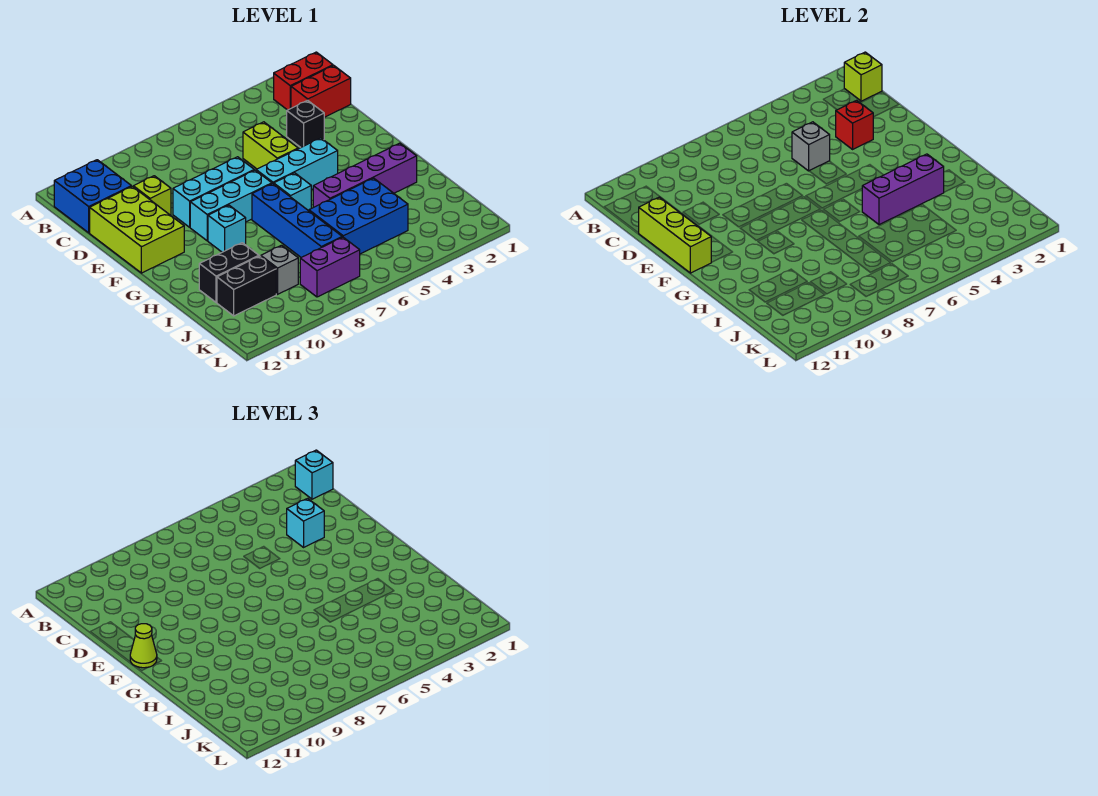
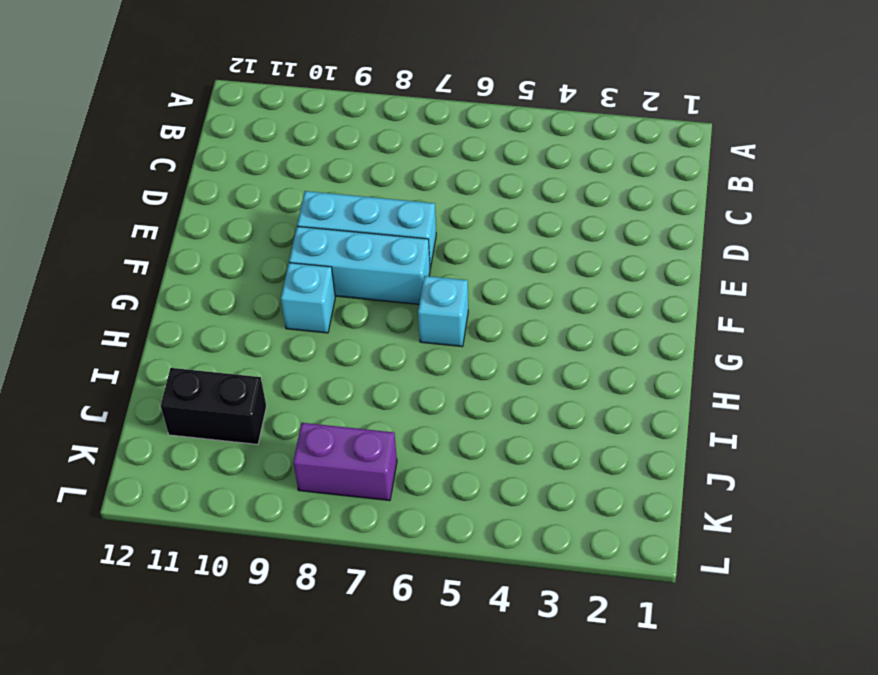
none -> red brick B1:B2 level 1
none -> blue brick B11:C12 level 1
none -> red brick C1:C2 level 1

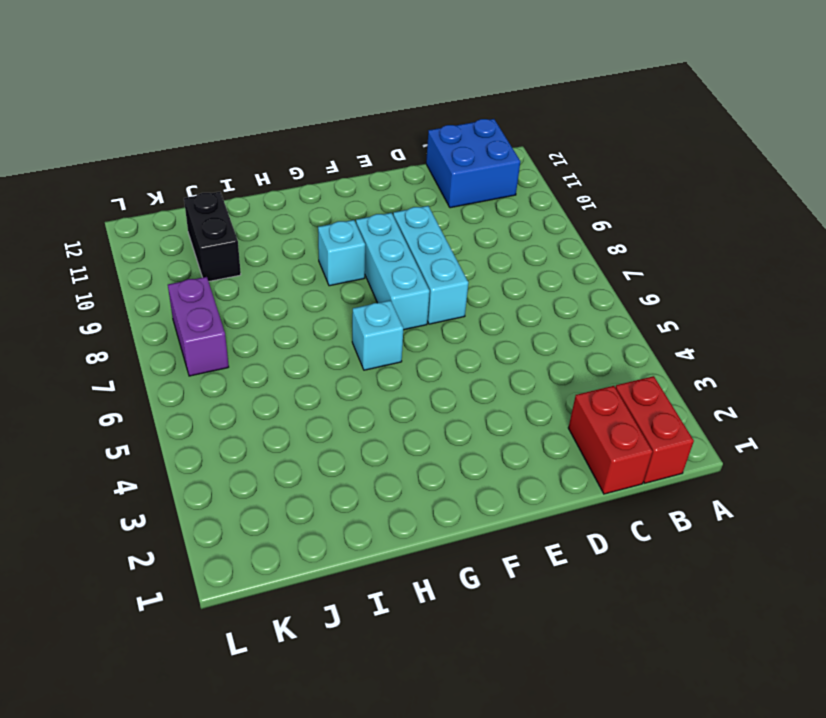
none -> black brick D3 level 1
none -> lime brick D5:E5 level 1
none -> lime brick D10 level 1

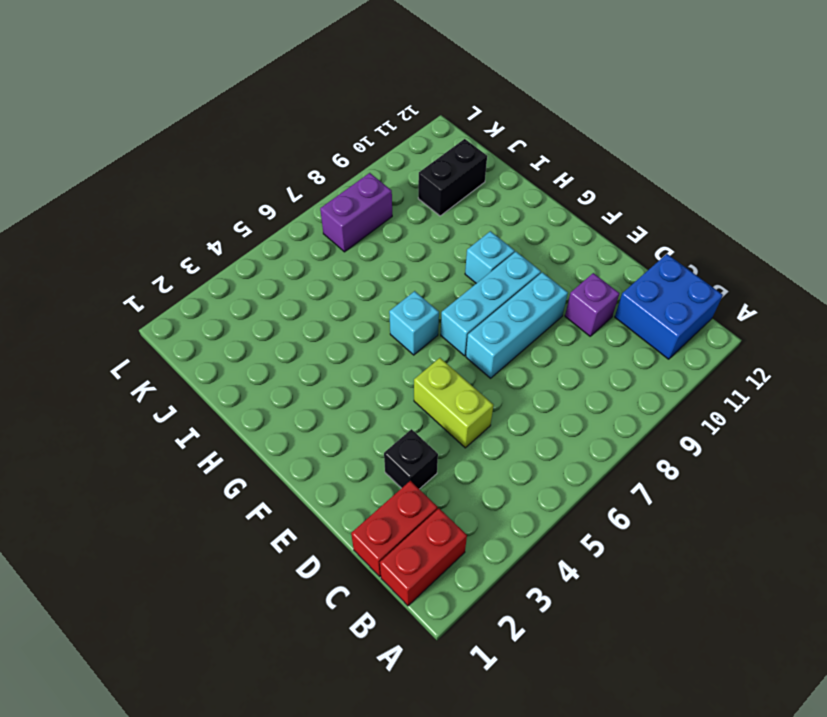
purple brick D10 level 1 -> lime brick D10 level 1
none -> lime brick D11:F12 level 1
none -> cyan brick F4:F6 level 1
none -> blue brick G7:J7 level 1

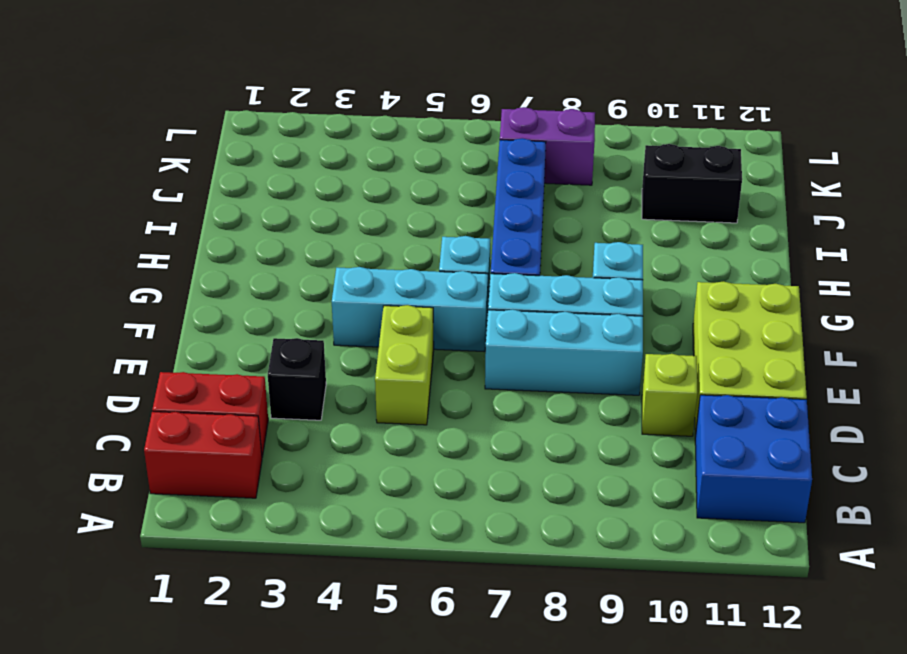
none -> purple brick H2:H5 level 1
none -> blue brick I4:J6 level 1
none -> black brick I10:I11 level 1

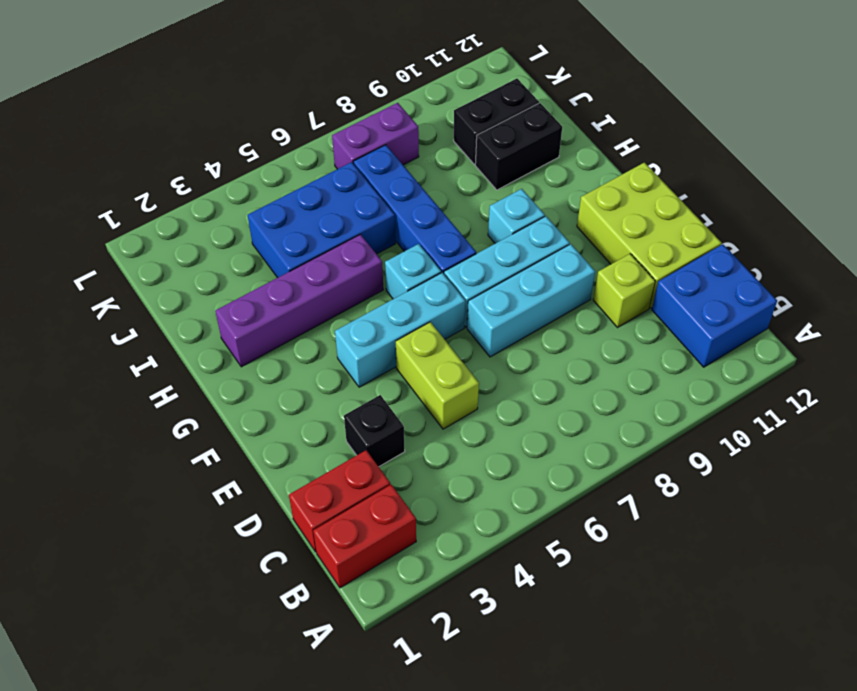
none -> grey brick J9 level 1
none -> lime brick B1 level 2
none -> red brick D3 level 2

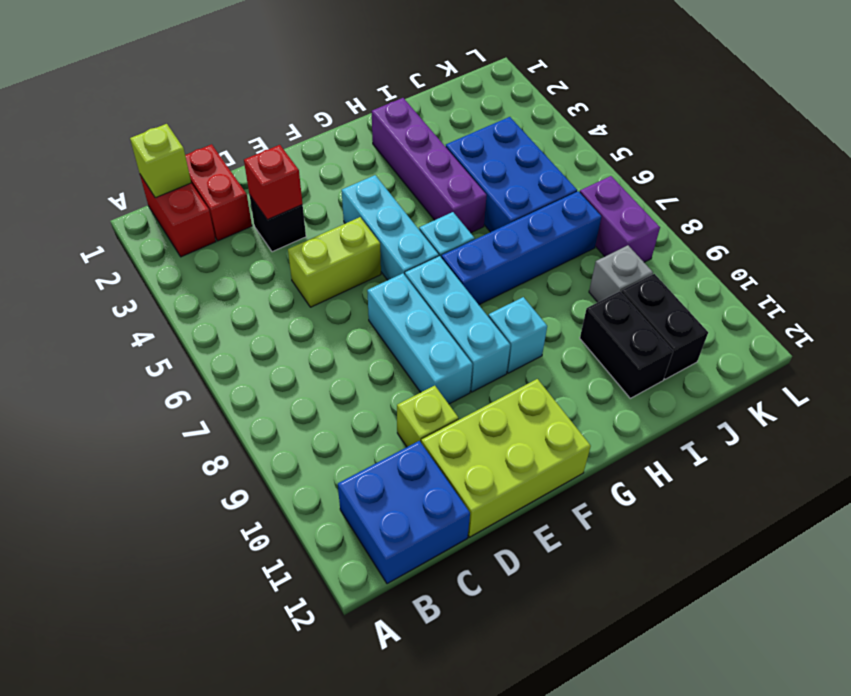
none -> grey brick D5 level 2
none -> lime brick D12:F12 level 2
none -> purple brick H3:H5 level 2

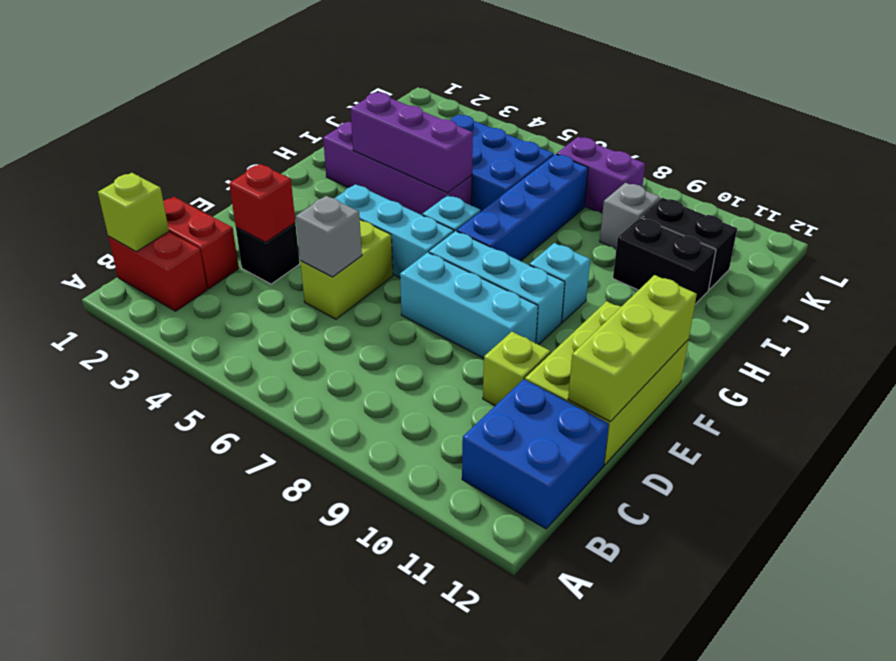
none -> cyan brick B1 level 3
none -> cyan brick D3 level 3
none -> lime cone F12 level 3

